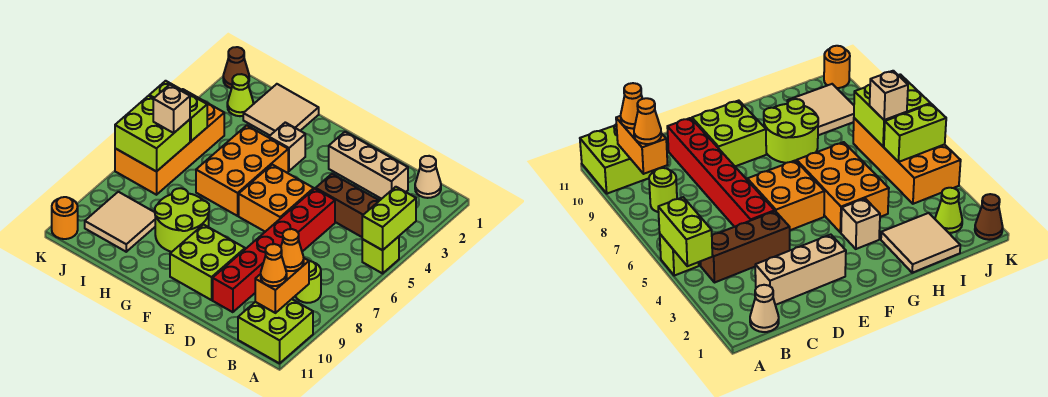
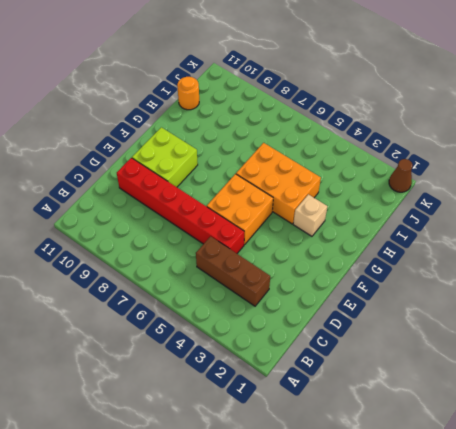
brown brick C3:C5 level 1 -> brown brick B4:D4 level 1
orange round brick I11 level 1 -> orange round brick K11 level 1
none -> lime brick A5 level 1
none -> lime brick A10:B11 level 1
none -> tan cone B1 level 1

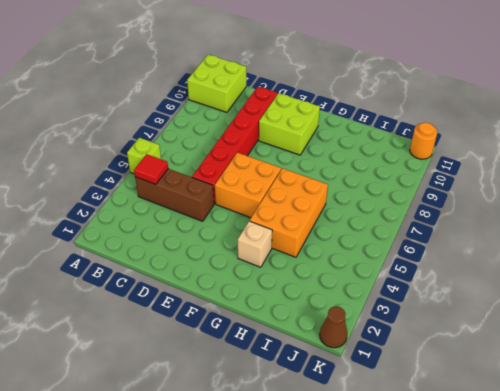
red tile B4 level 2 -> none
none -> tan cone B1 level 1
none -> lime round brick B8 level 1
none -> tan brick C2:E2 level 1

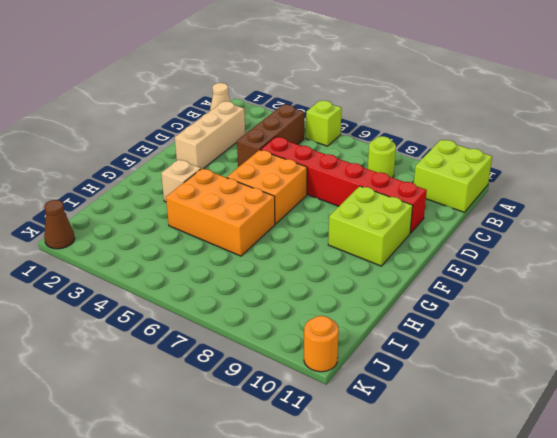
none -> lime round brick G8:H9 level 1
none -> tan tile H1:I2 level 1
none -> tan tile I9:J10 level 1

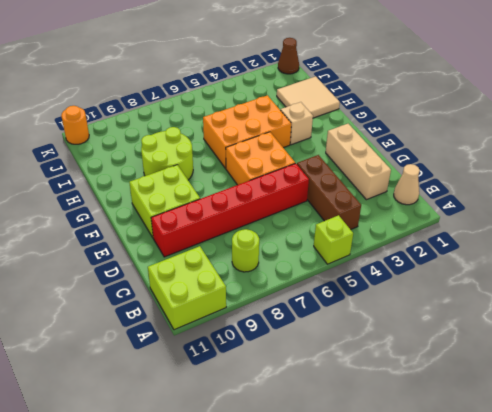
none -> tan tile I9:J10 level 1
none -> lime cone J2 level 1
none -> orange brick J4:K7 level 1

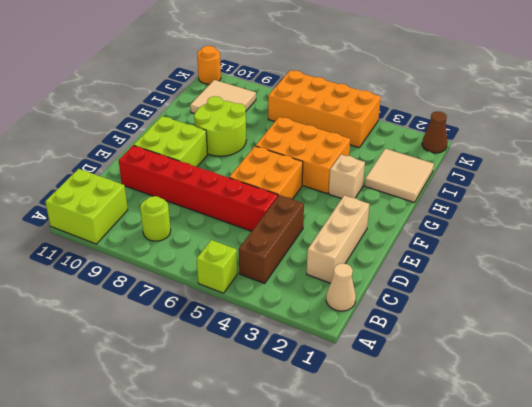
none -> lime cone J2 level 1
none -> lime brick A4:A5 level 2
none -> orange brick B9:B10 level 2

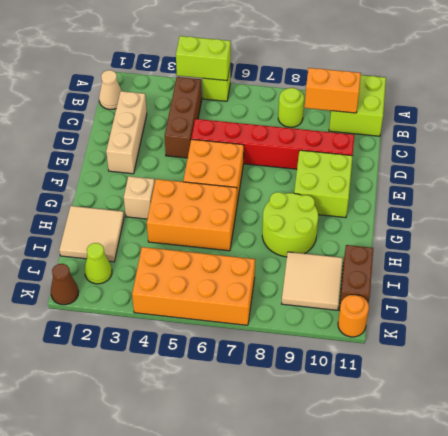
brown brick I11:J11 level 1 -> none
none -> lime brick J5:K5 level 2
none -> lime brick J6:K7 level 2
none -> orange cone B9 level 3

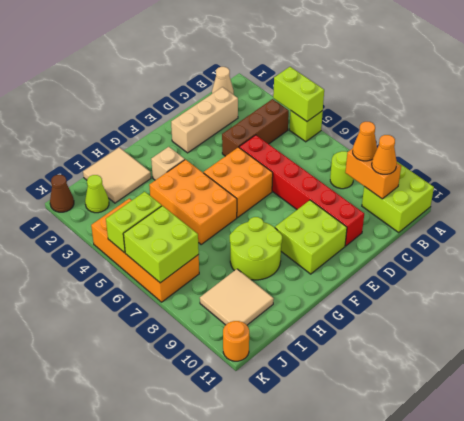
none -> tan brick J6 level 3

